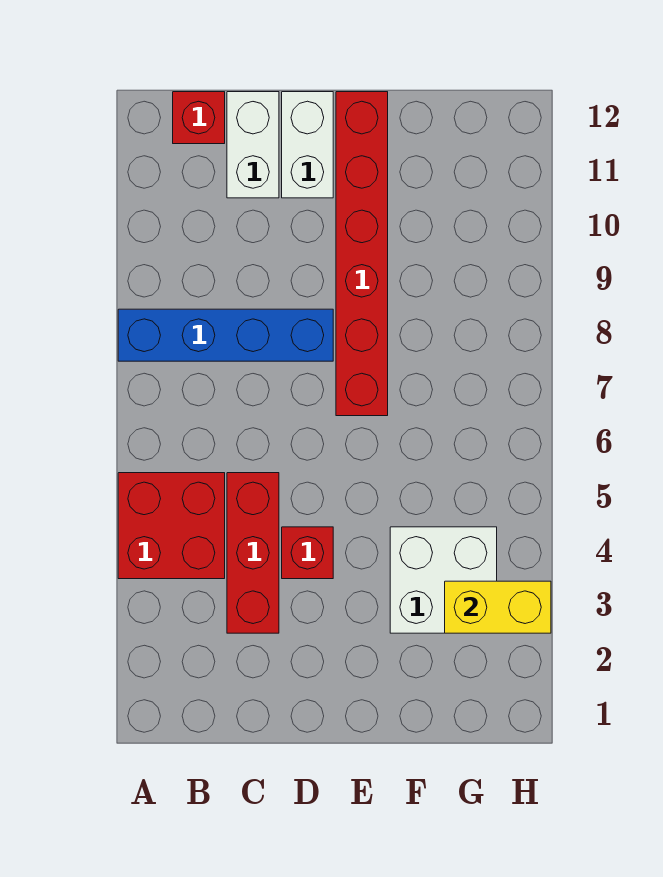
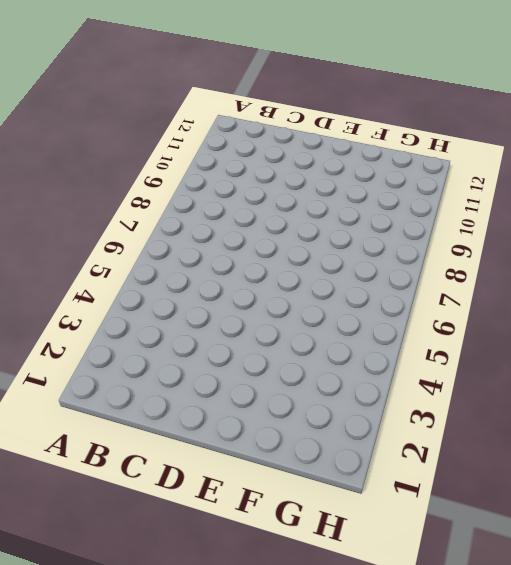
none -> red brick A4:B5 level 1
none -> blue brick A8:D8 level 1

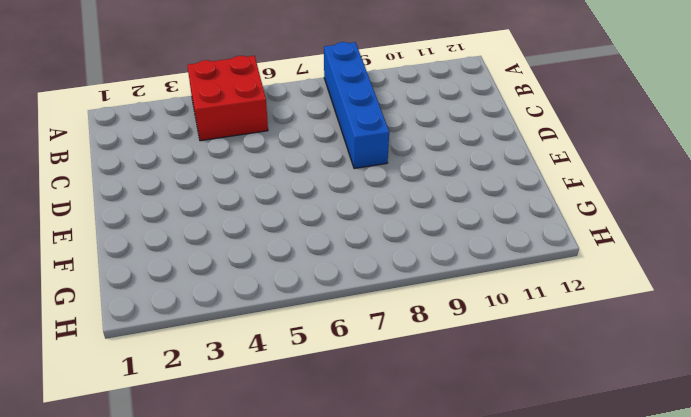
none -> red brick B12 level 1
none -> red brick C3:C5 level 1

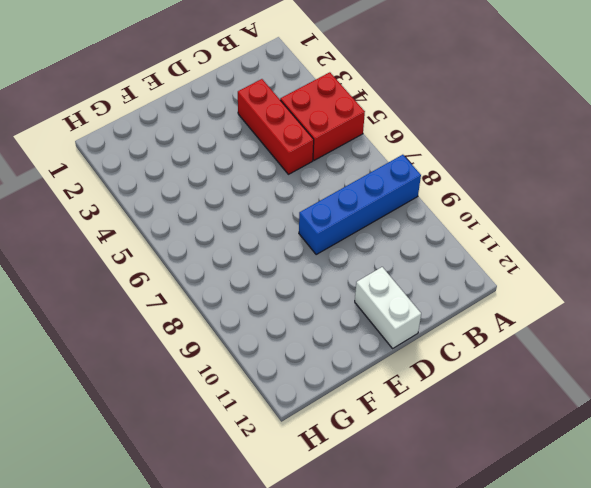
none -> red brick B12 level 1
none -> white brick C11:C12 level 1

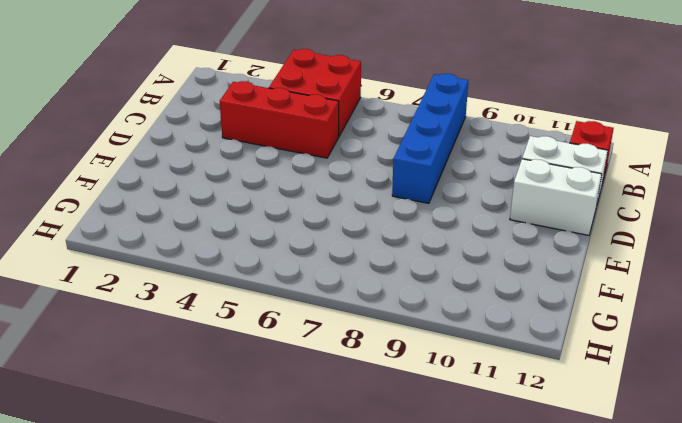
none -> red brick D4 level 1
none -> red brick E7:E12 level 1

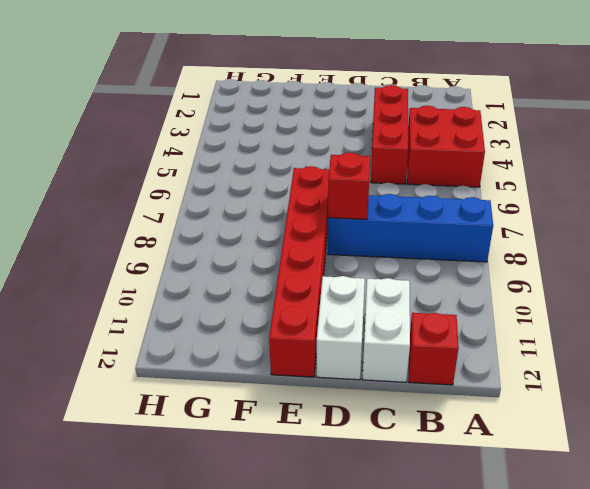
red brick D8 level 2 -> red brick D4 level 1
none -> white brick F3:G4 level 1
none -> yellow brick G3:H3 level 2

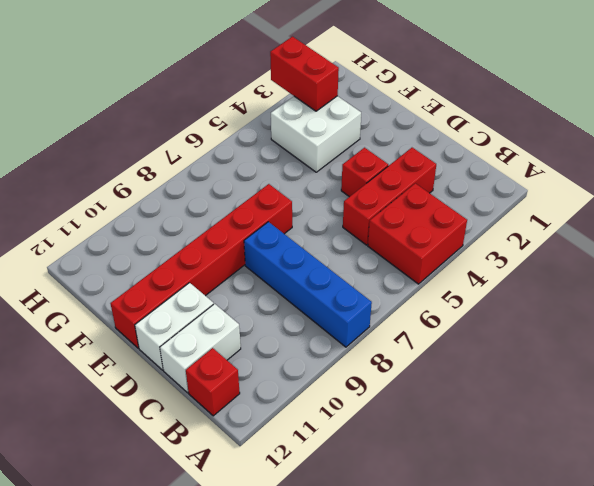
red brick G3:H3 level 2 -> yellow brick G3:H3 level 2

